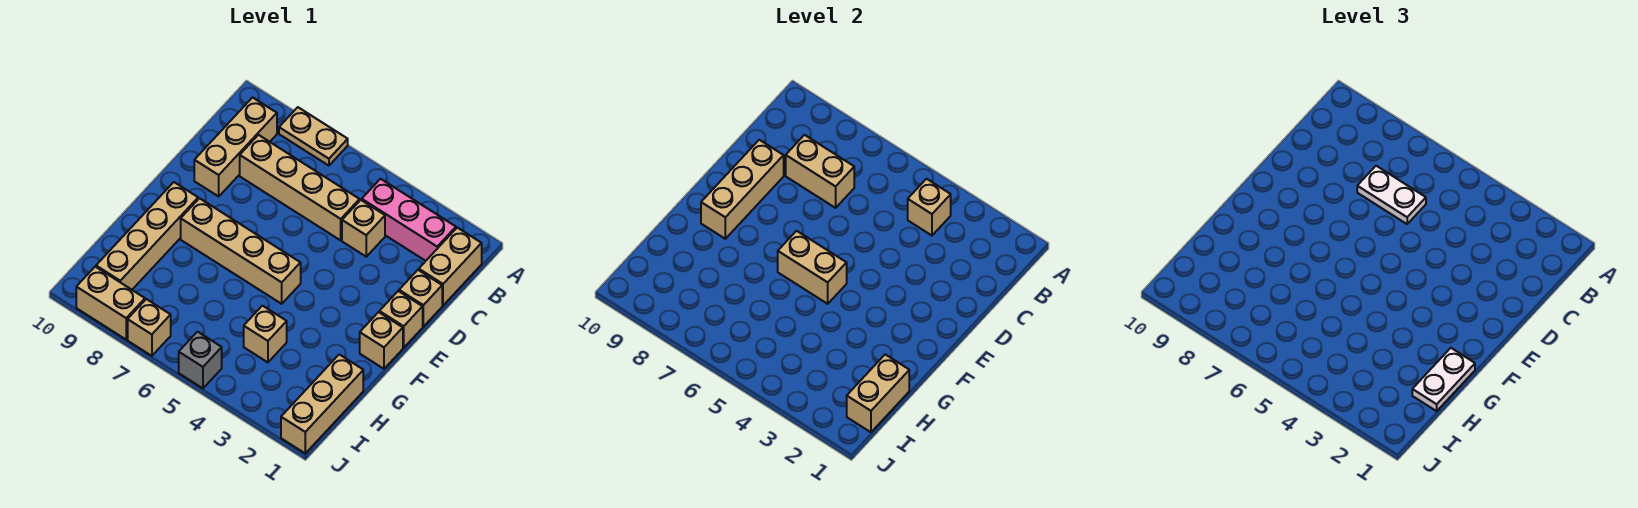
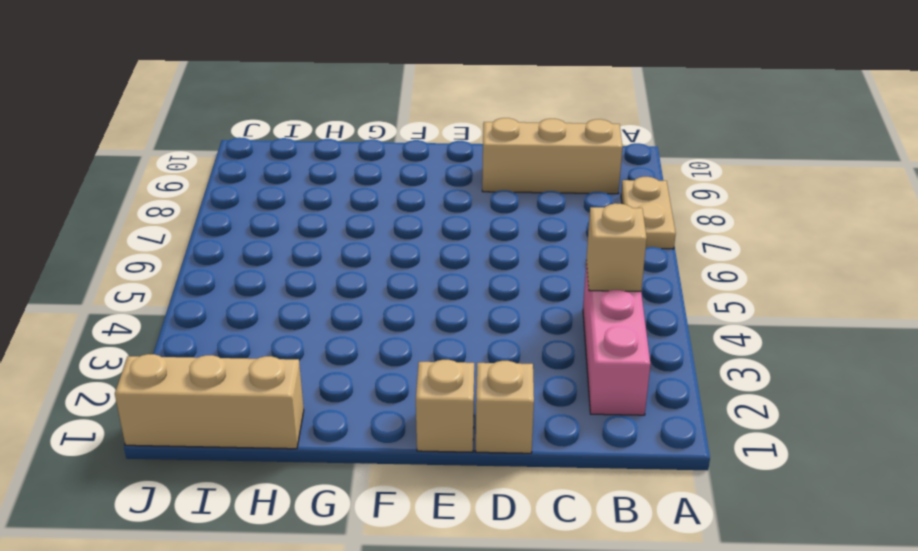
none -> tan brick B1:C1 level 1
none -> tan brick C4 level 1
none -> tan brick C5:C8 level 1

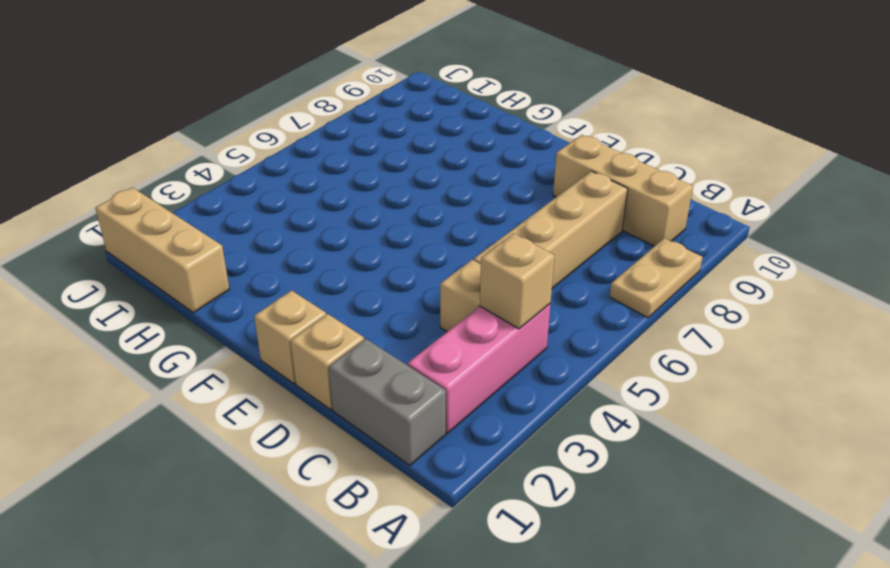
grey brick B1:C1 level 1 -> tan brick B1:C1 level 1
none -> tan brick F1 level 1
none -> tan brick F5:F8 level 1
none -> tan brick F9:I9 level 1

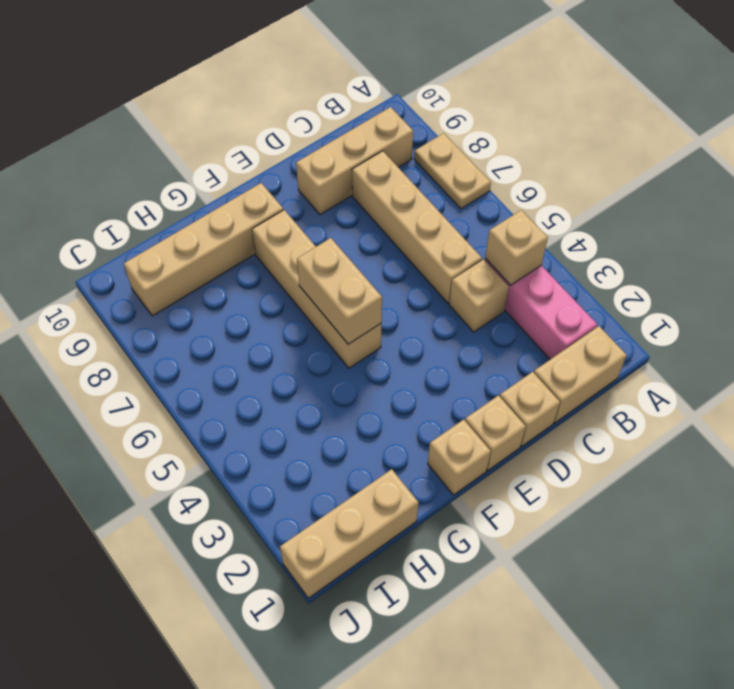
none -> tan brick H4 level 1
none -> grey brick J5 level 1
none -> tan brick J7 level 1

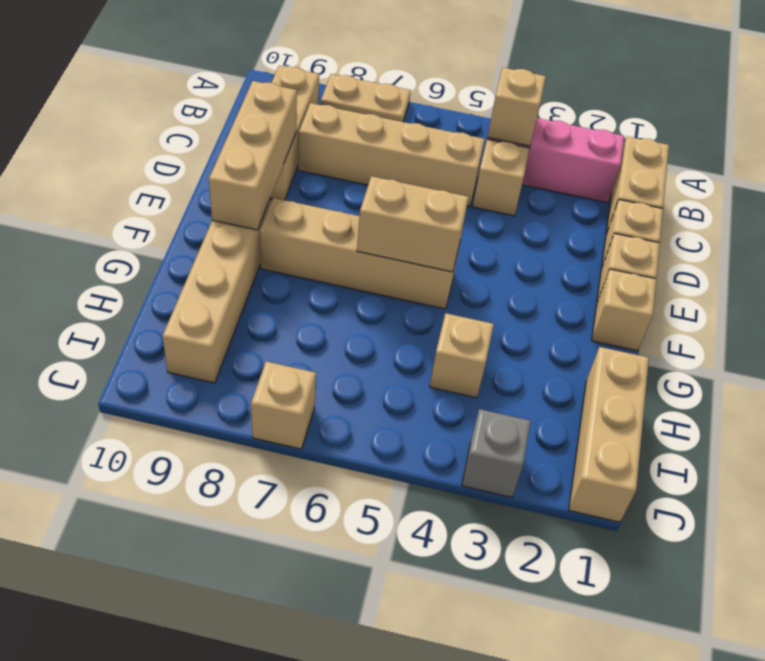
grey brick J3 level 1 -> grey brick J5 level 1
none -> tan brick J8:J9 level 1
none -> tan brick C7:C8 level 2
none -> tan brick H1:I1 level 2

